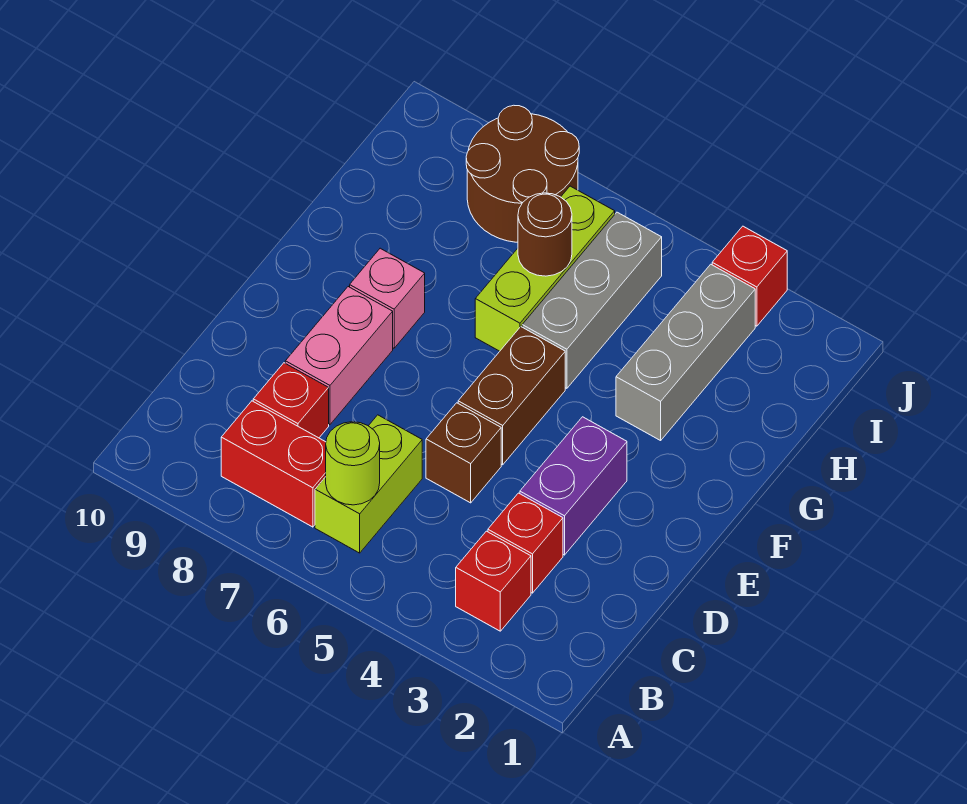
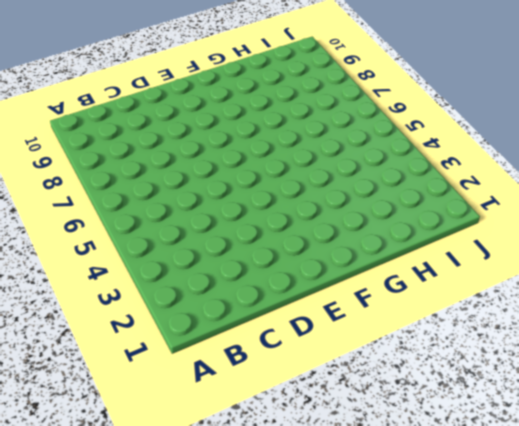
none -> red brick B3 level 1
none -> lime brick B6:C6 level 1
none -> red brick B7:B8 level 1

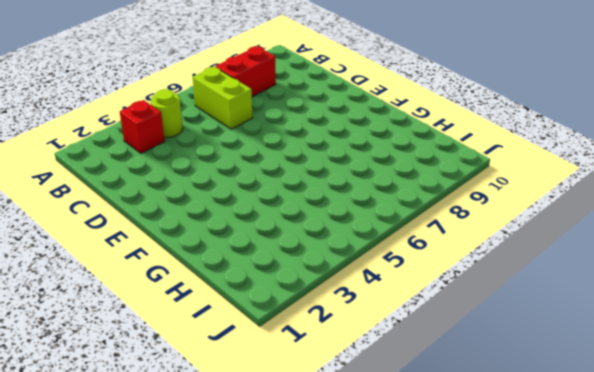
lime round brick B4 level 1 -> lime round brick B6 level 2
none -> red brick C3 level 1
none -> red brick C8 level 1
none -> purple brick D3:E3 level 1

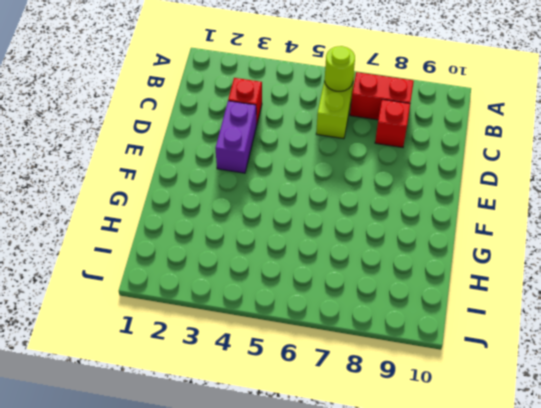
none -> red brick B3 level 1
none -> brown brick D5 level 1
none -> pink brick D8:E8 level 1

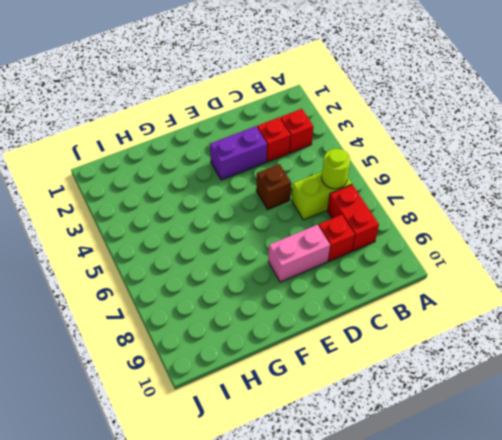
none -> brown brick E5:F5 level 1
none -> pink brick F8 level 1
none -> grey brick G3:I3 level 1

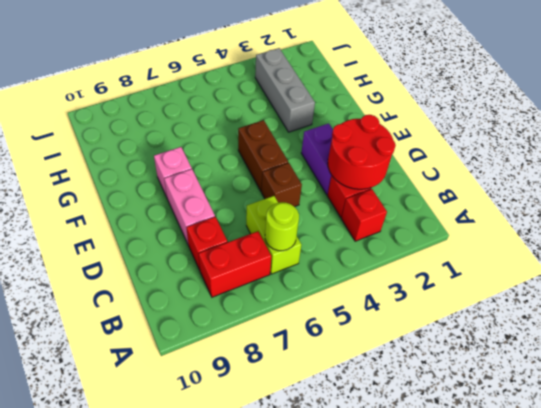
red round brick C2:D3 level 2 -> none
none -> grey brick G5:I5 level 1
none -> lime brick G6:I6 level 1
none -> brown round brick I7:J8 level 1

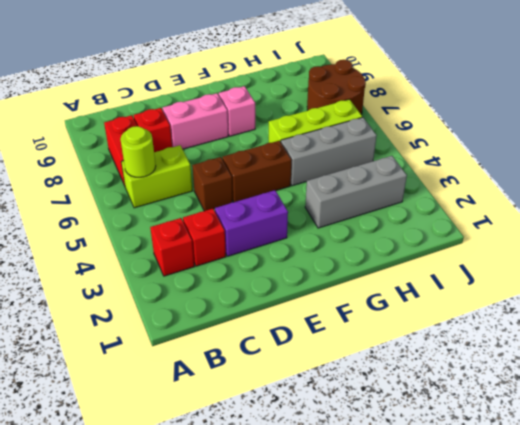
none -> red brick J3 level 1
none -> brown round brick H6 level 2

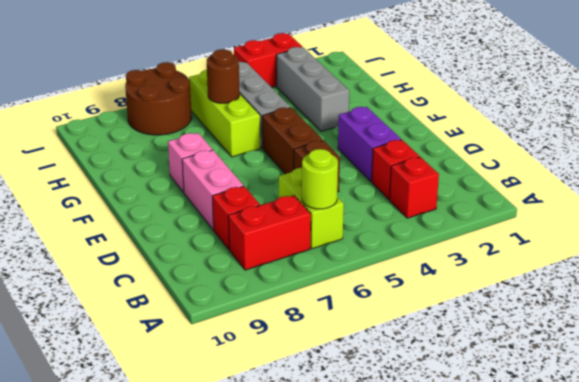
red brick J3:J4 level 1 -> red brick J3 level 1

